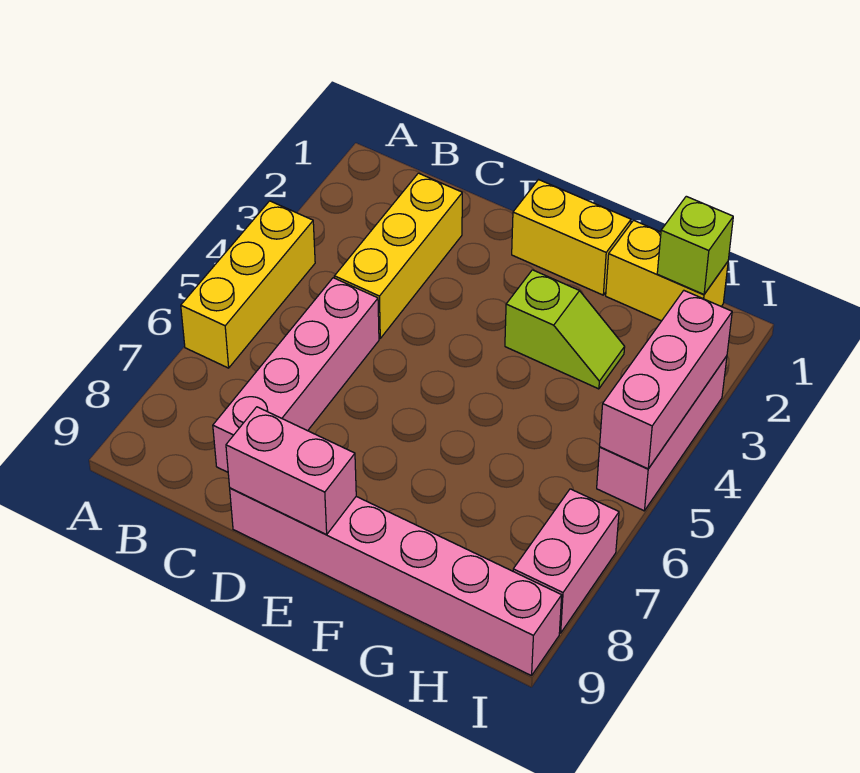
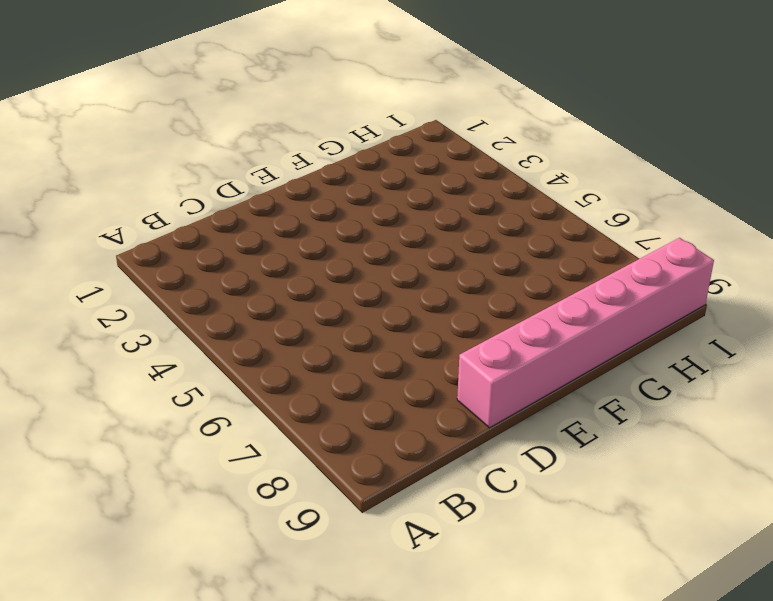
none -> yellow brick A4:A6 level 1
none -> yellow brick C2:C4 level 1
none -> pink brick C5:C8 level 1

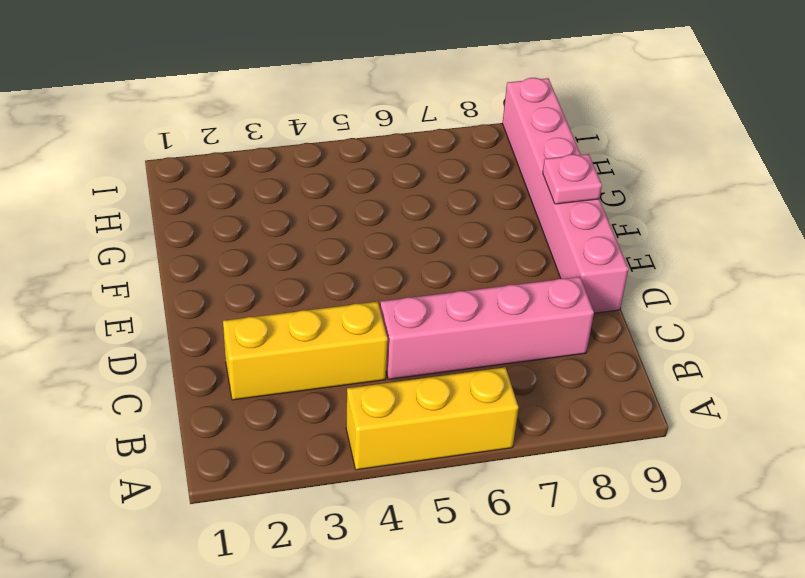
pink plate F9 level 2 -> none
none -> yellow brick E1:F1 level 1
none -> lime slope F3:G3 level 1 top F
none -> yellow brick G1:H1 level 1

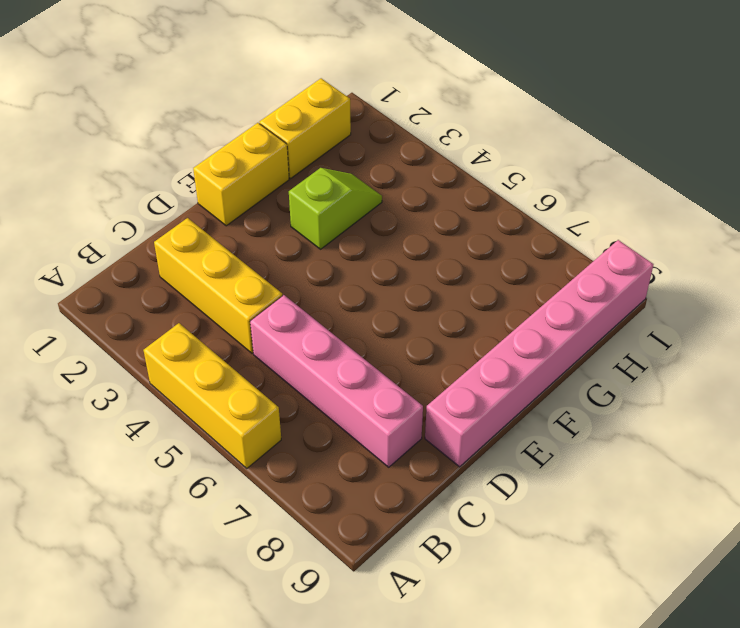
none -> pink brick I3:I5 level 1
none -> pink brick I7:I8 level 1
none -> pink brick D9:E9 level 2

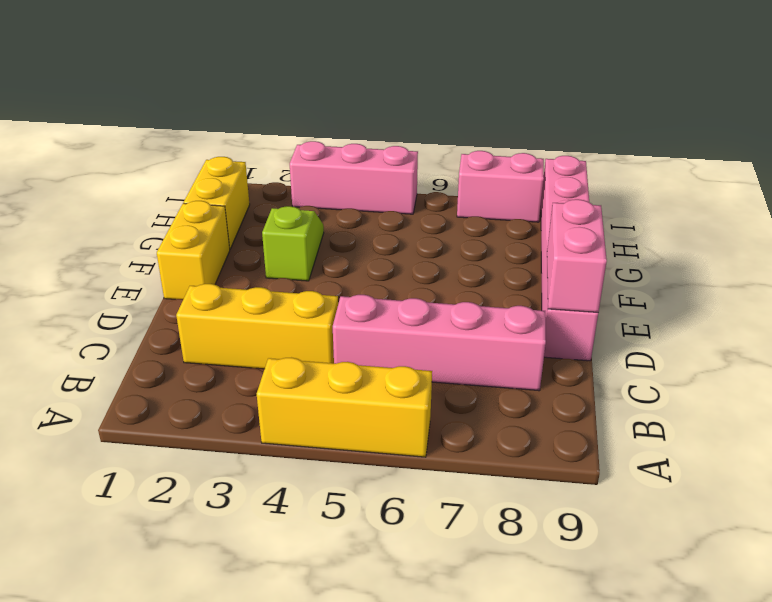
none -> lime brick H1 level 2
none -> pink brick I3:I5 level 2

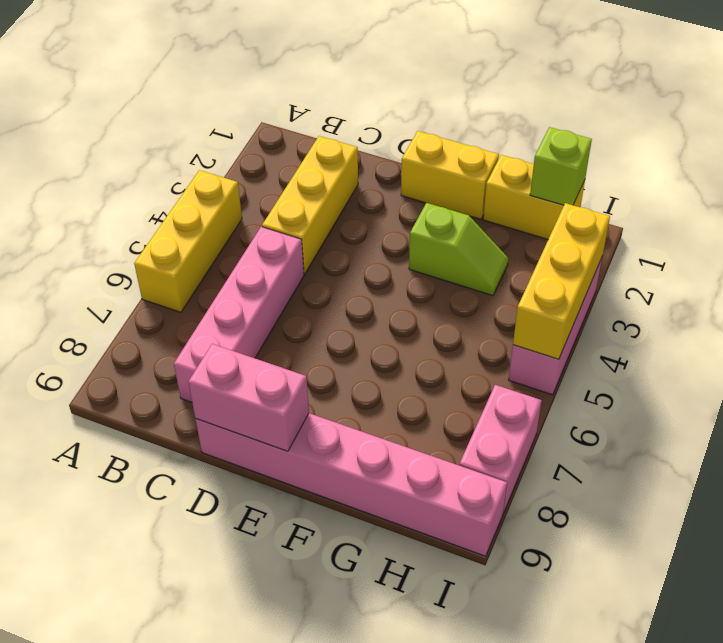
yellow brick I3:I5 level 2 -> pink brick I3:I5 level 2

